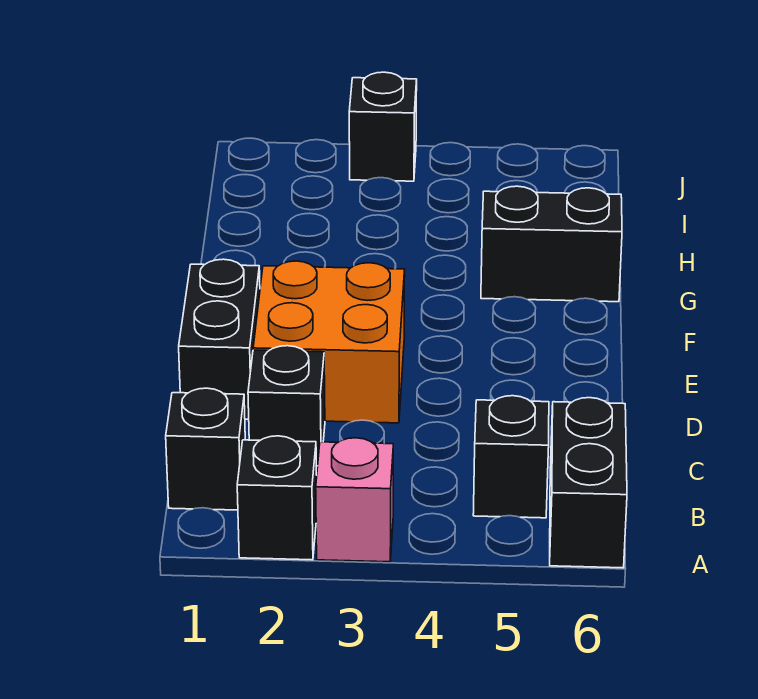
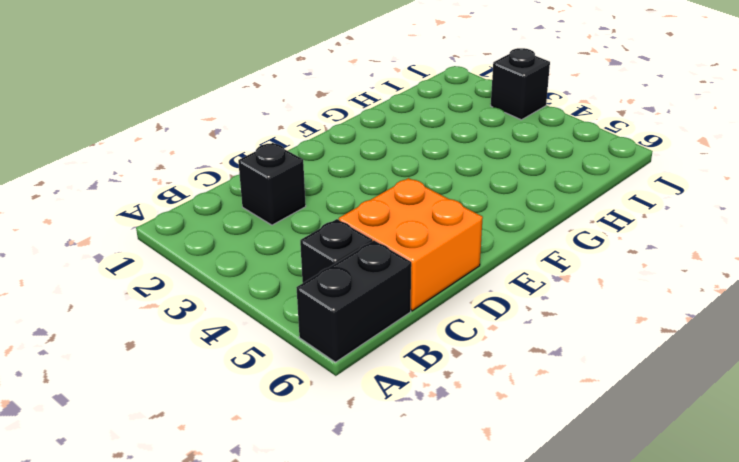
orange brick C5:D6 level 1 -> orange brick D2:E3 level 1
none -> black brick A2 level 1
none -> pink brick A3 level 1

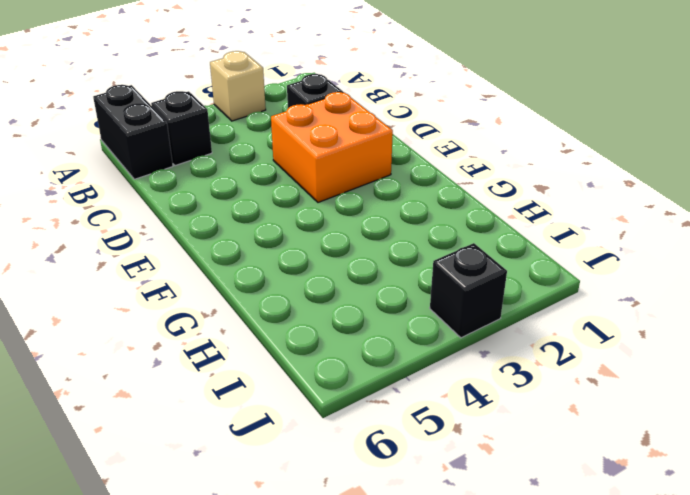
tan brick A3 level 1 -> pink brick A3 level 1
none -> black brick A2 level 1
none -> black brick B1 level 1

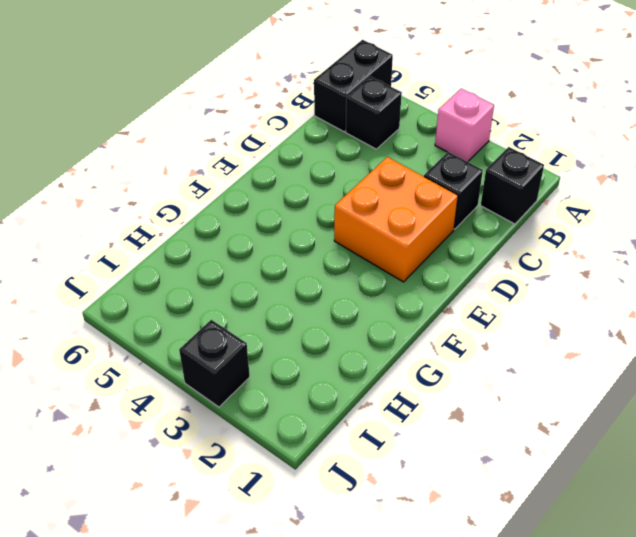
none -> black brick A2 level 1
none -> black brick D1:E1 level 1

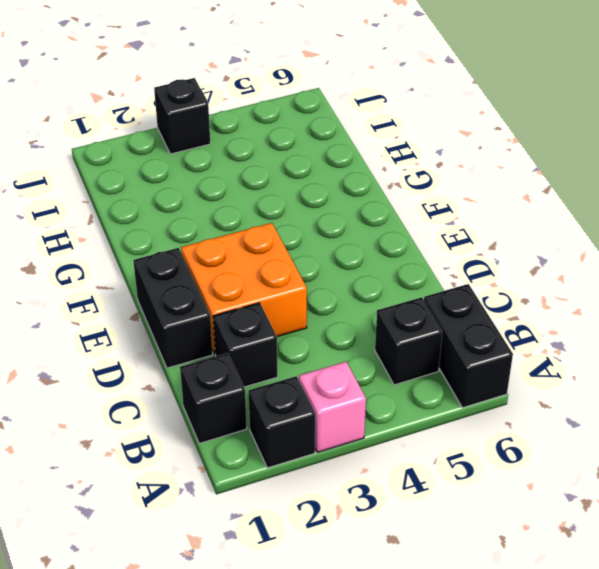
none -> black brick G5:G6 level 1

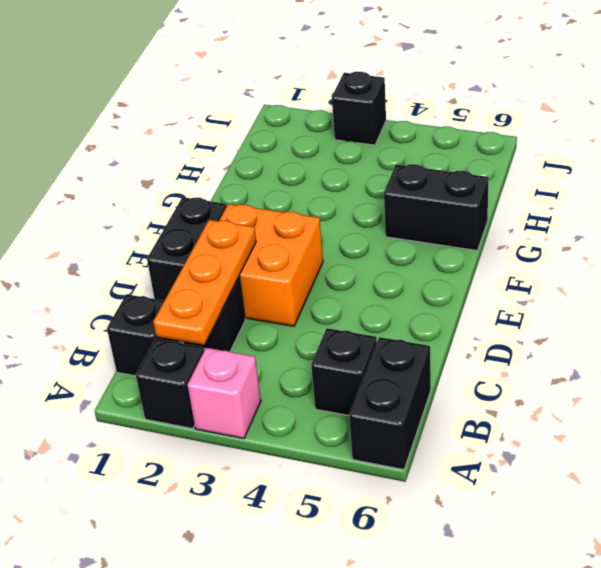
orange plate B2:D2 level 2 -> none

